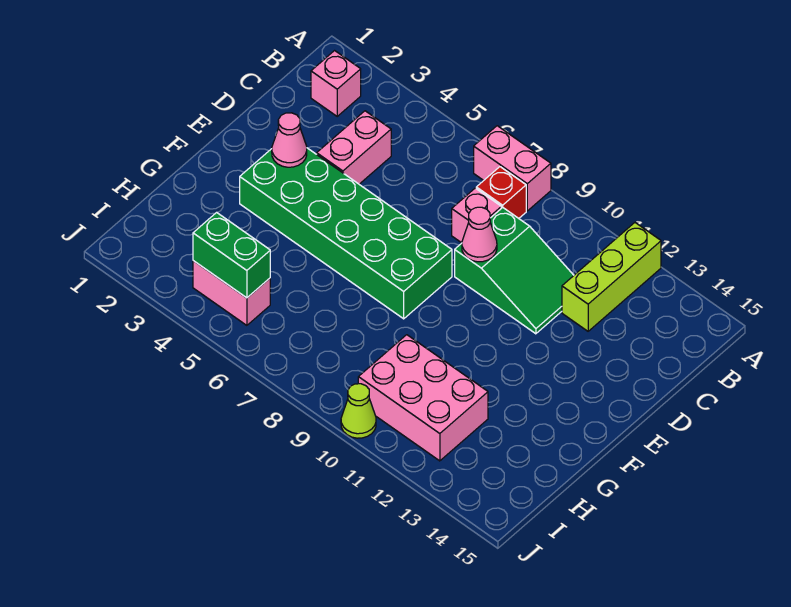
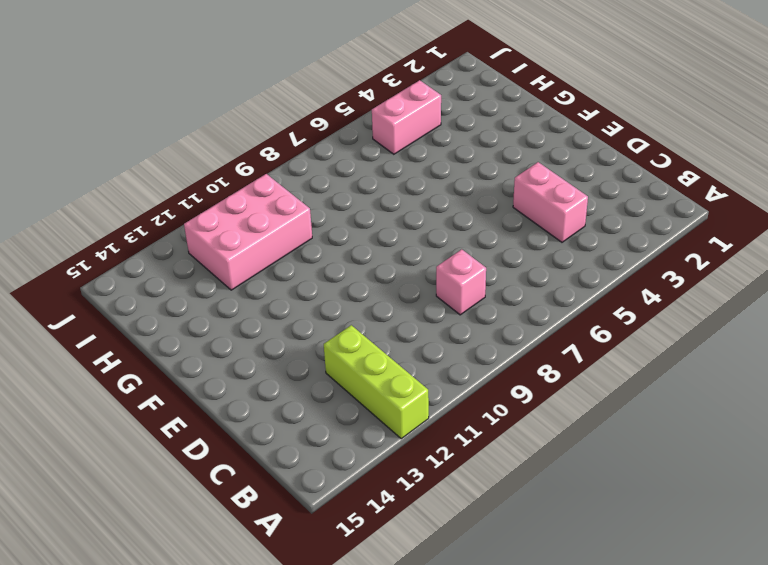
none -> pink brick A7:A8 level 1
none -> pink brick B2 level 1
none -> red brick B8 level 1

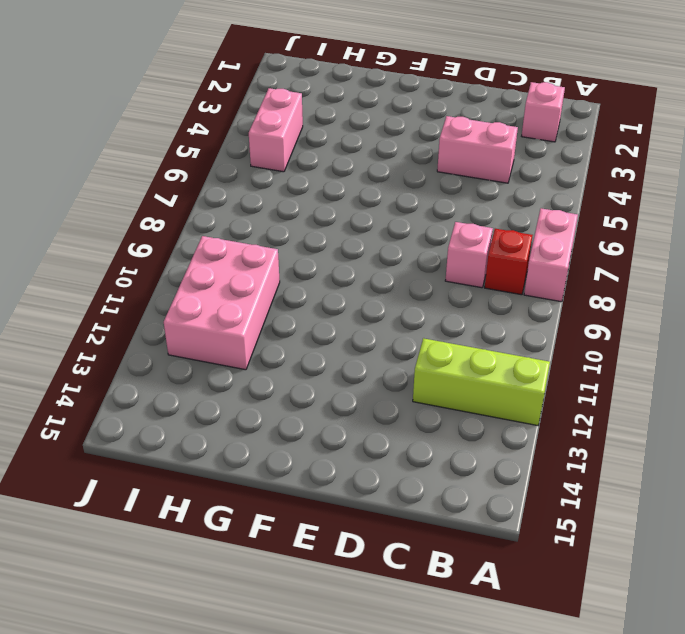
none -> green slope C9:D11 level 1 top 9
none -> green brick E3:F8 level 1
none -> lime cone J10 level 1

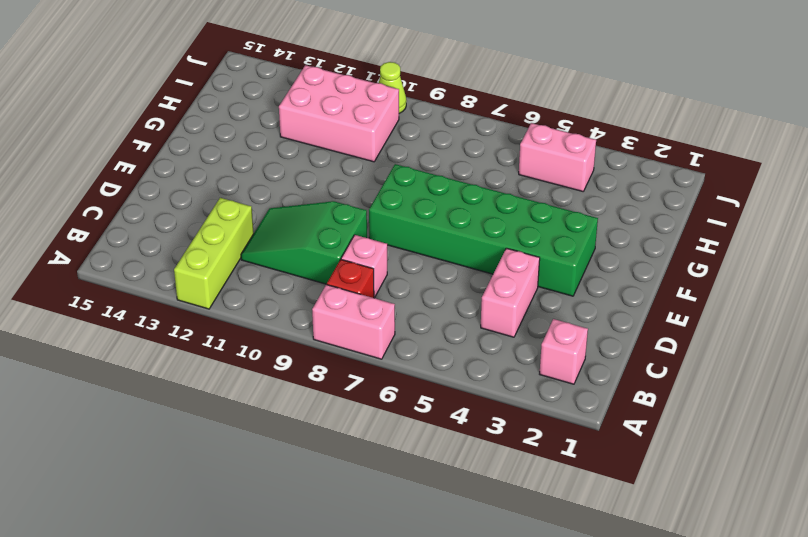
none -> pink cone D9 level 2
none -> pink cone E3 level 2
none -> green brick I4:I5 level 2

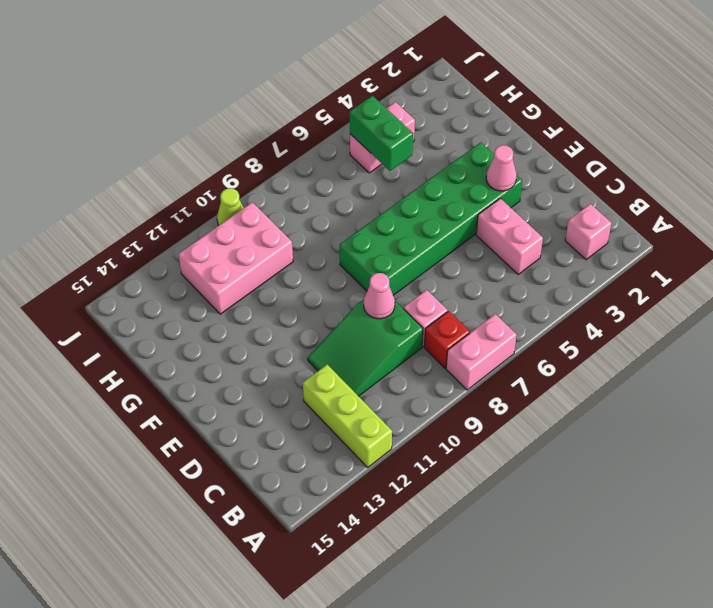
green brick H5:I5 level 2 -> green brick I4:I5 level 2

